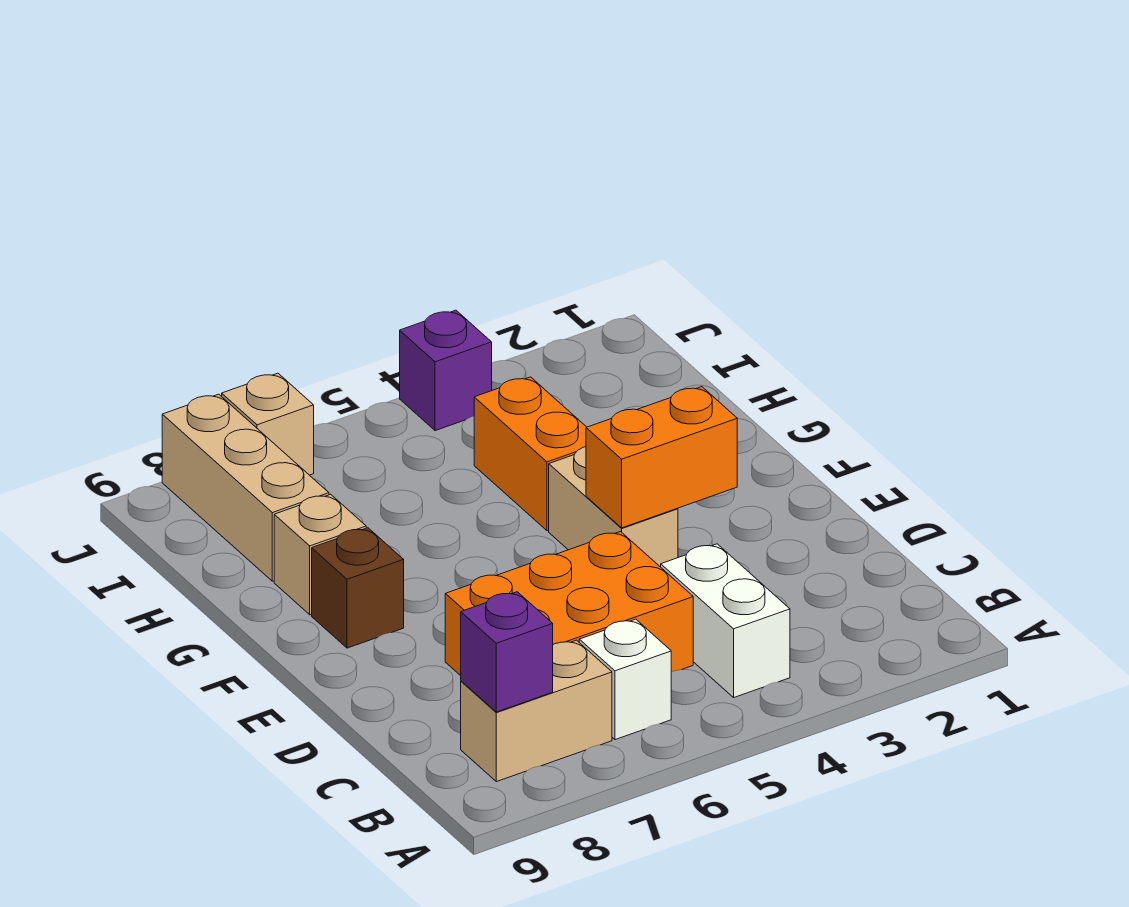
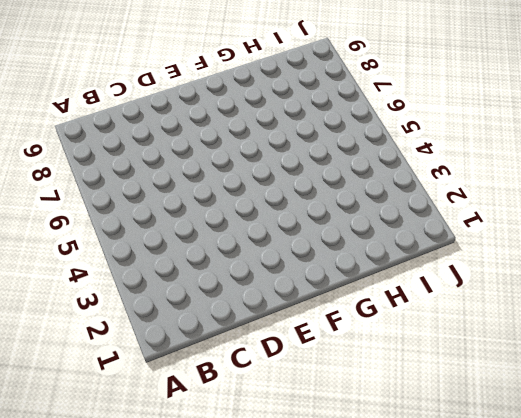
none -> white brick B4:C4 level 1
none -> white brick B6 level 1
none -> tan brick B7:B8 level 1

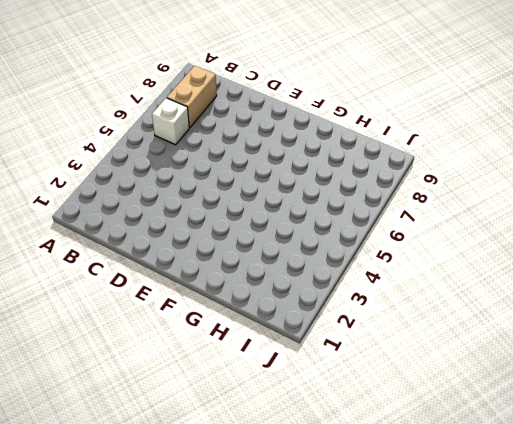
none -> white brick B4:C4 level 1
none -> orange brick C5:D7 level 1
none -> tan brick E4:F4 level 1

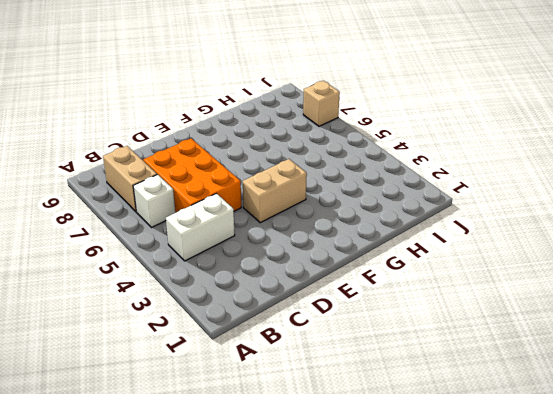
none -> brown brick F8 level 1
none -> orange brick G4:H4 level 1
none -> tan brick G8 level 1

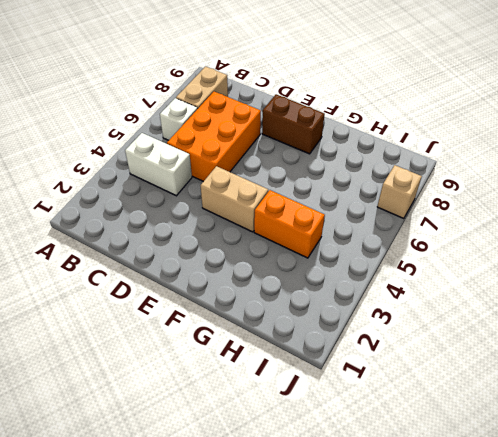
brown brick E8:F8 level 1 -> brown brick F8 level 1
none -> tan brick G8 level 1
none -> tan brick H8:J8 level 1
none -> purple brick J4 level 1

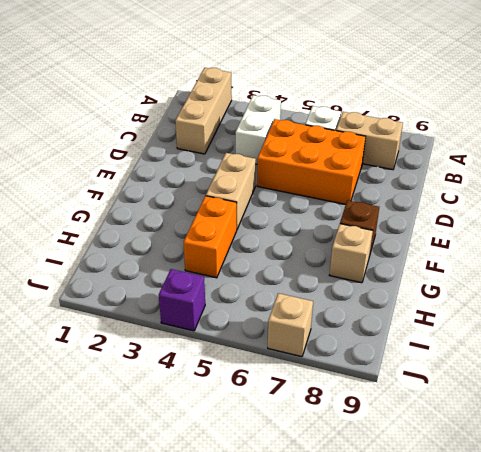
tan brick A2:C2 level 1 -> tan brick H8:J8 level 1
none -> purple brick B8 level 2
none -> orange brick E3:E4 level 2

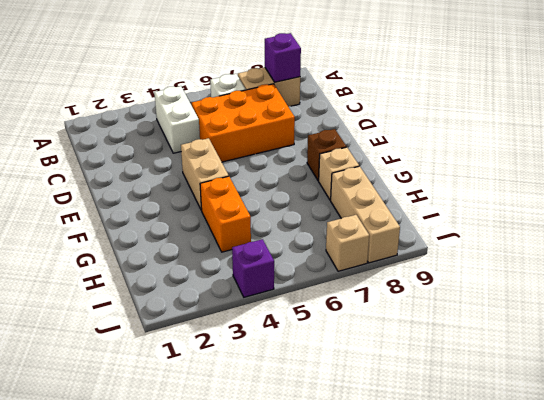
none -> orange brick E3:E4 level 2

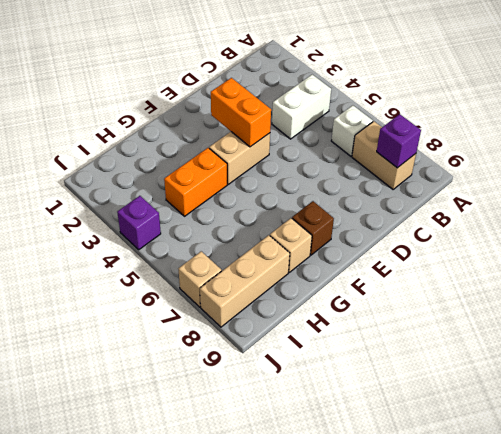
none -> orange brick C5:D7 level 1

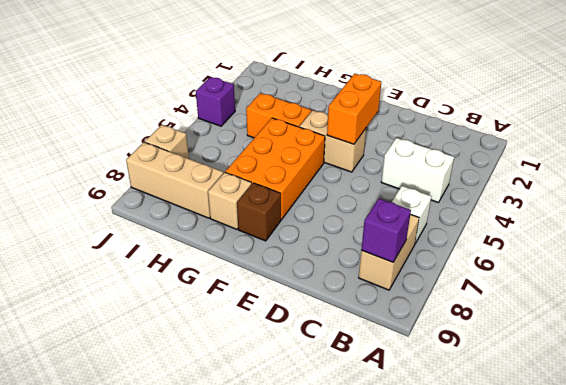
orange brick F5:G7 level 1 -> orange brick C5:D7 level 1

